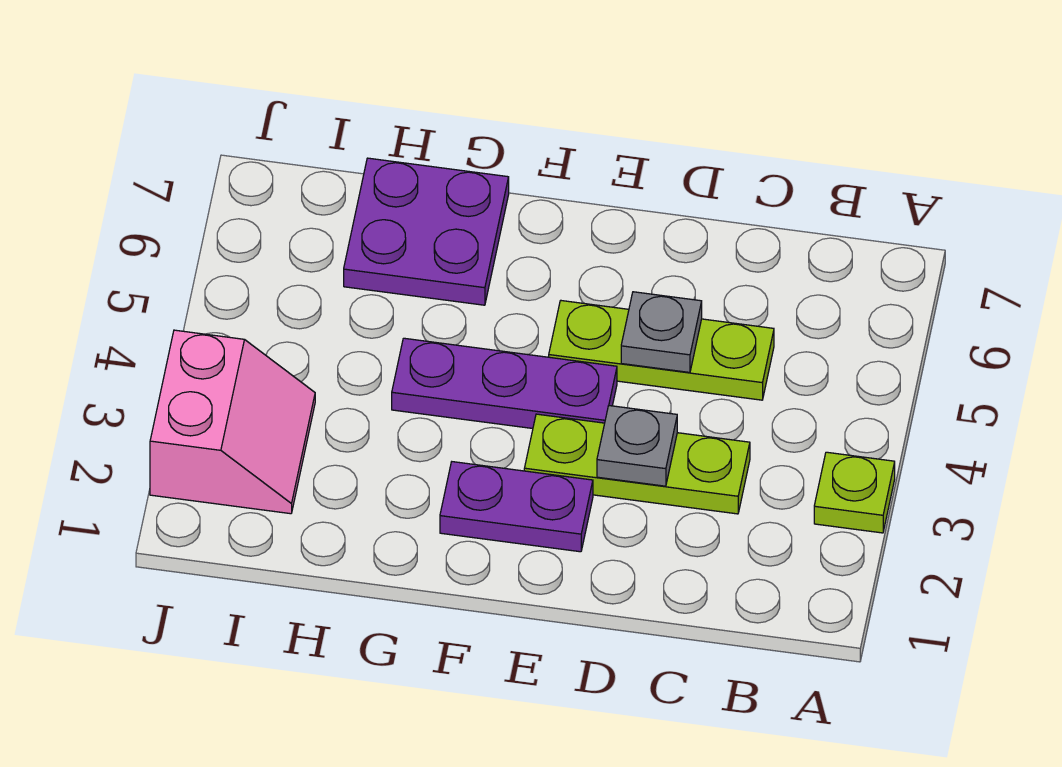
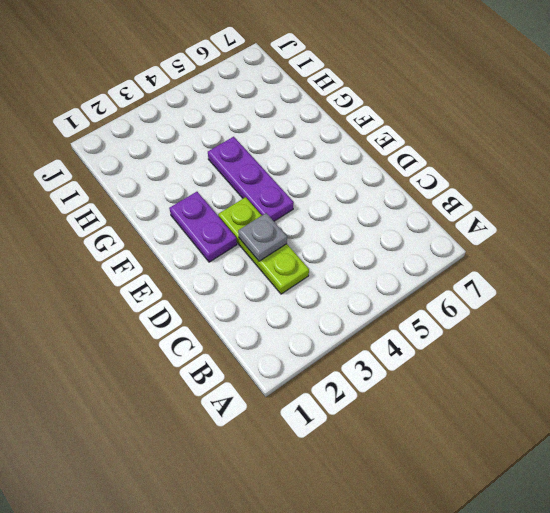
none -> lime plate A3 level 1
none -> lime plate C5:E5 level 1

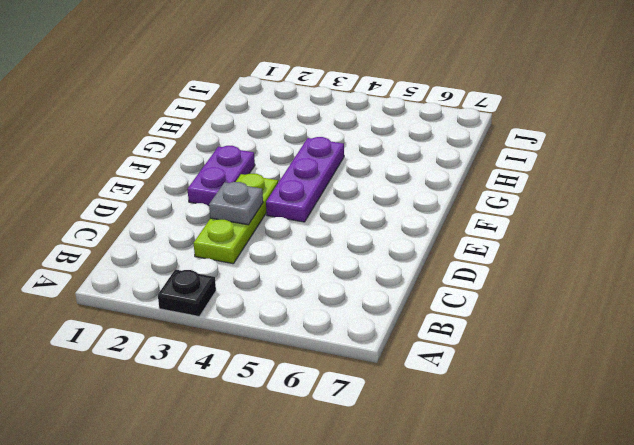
black plate A3 level 1 -> lime plate A3 level 1
none -> lime plate C5:E5 level 1
none -> purple plate G6:H7 level 1

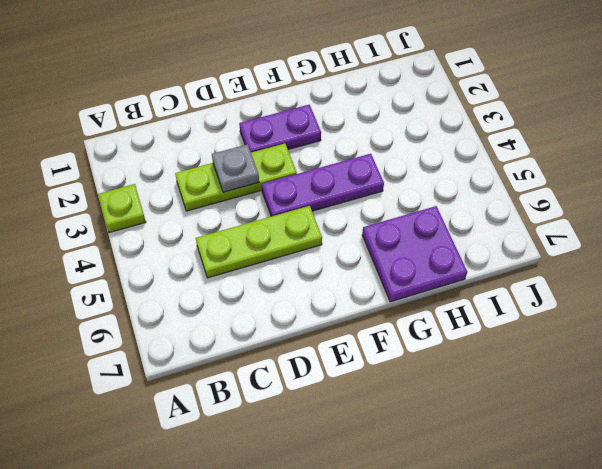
none -> pink slope I2:J3 level 1 top J
none -> grey plate D5 level 2

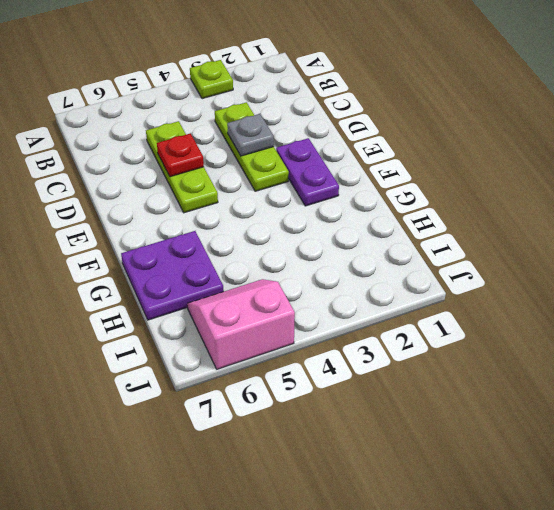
red plate D5 level 2 -> grey plate D5 level 2
pink slope I5:J6 level 1 top J -> pink slope I2:J3 level 1 top J
none -> purple plate E4:G4 level 1

